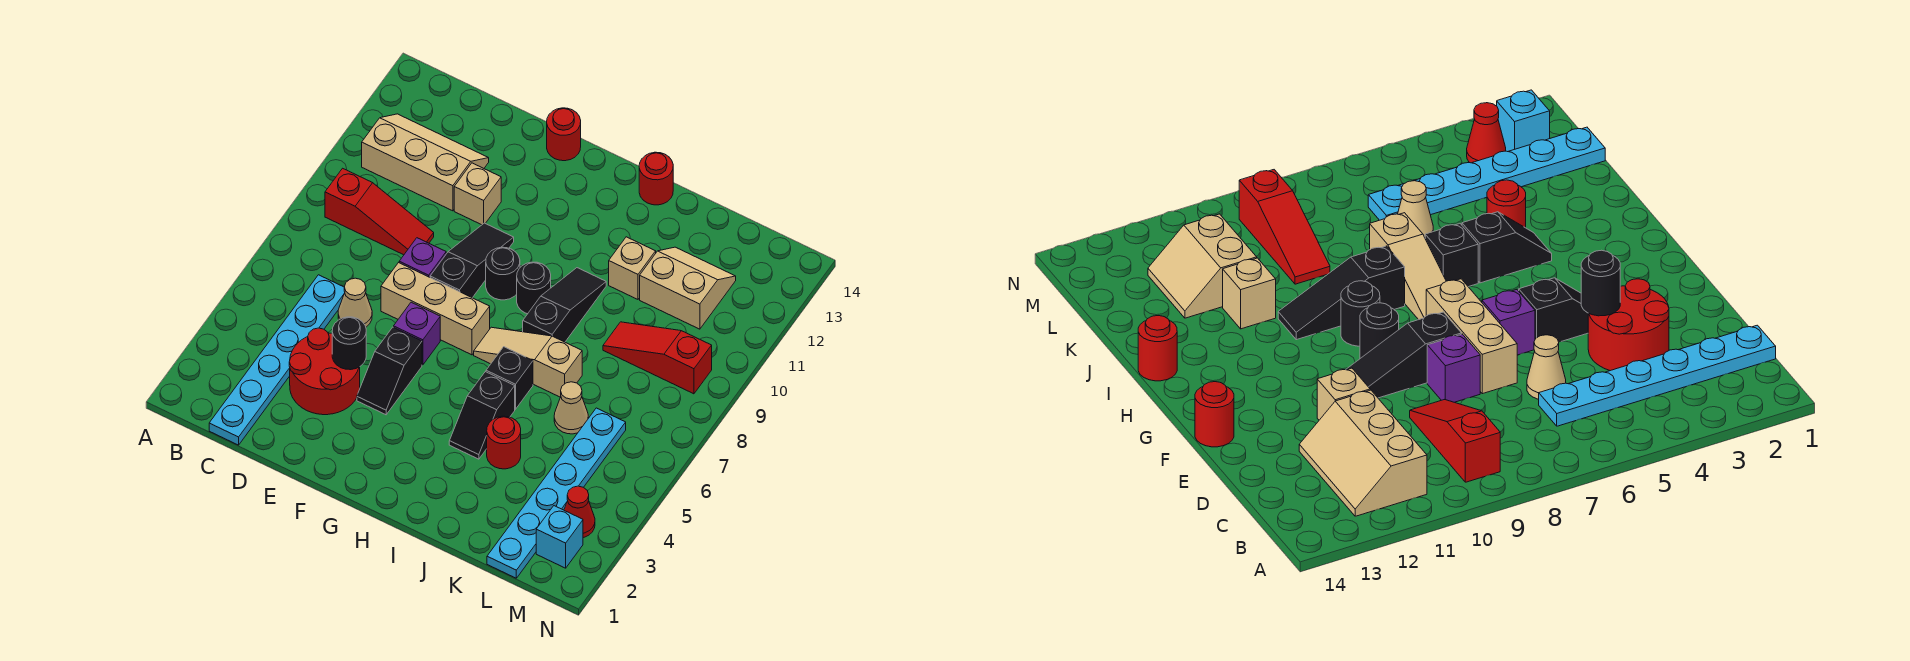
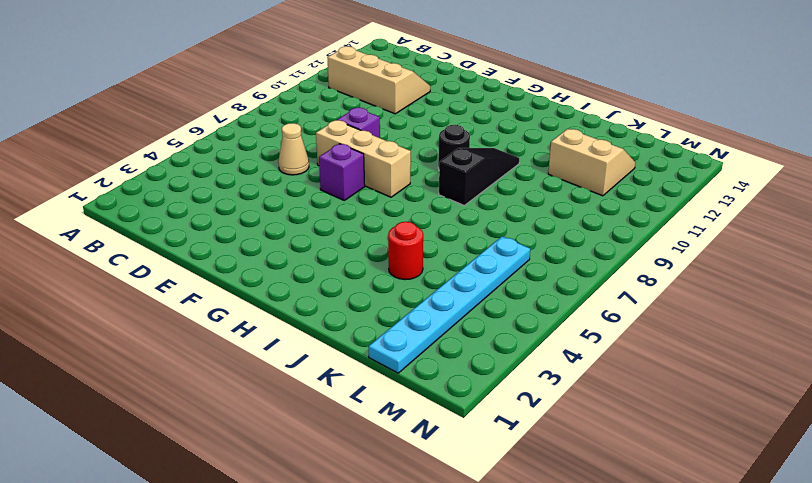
none -> red slope B9:D9 level 1 top B
none -> cyan plate C1:C6 level 1
none -> red round brick D3:E4 level 1

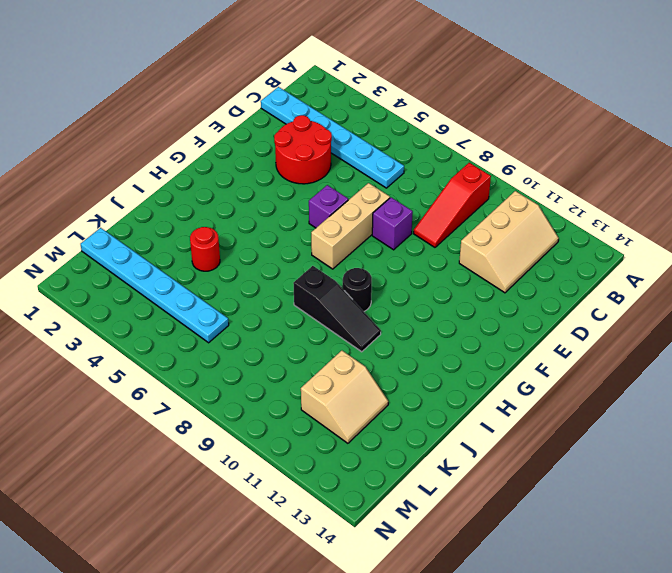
none -> tan cone D6 level 1
none -> tan brick E11 level 1
none -> black slope F4:F5 level 1 top 5

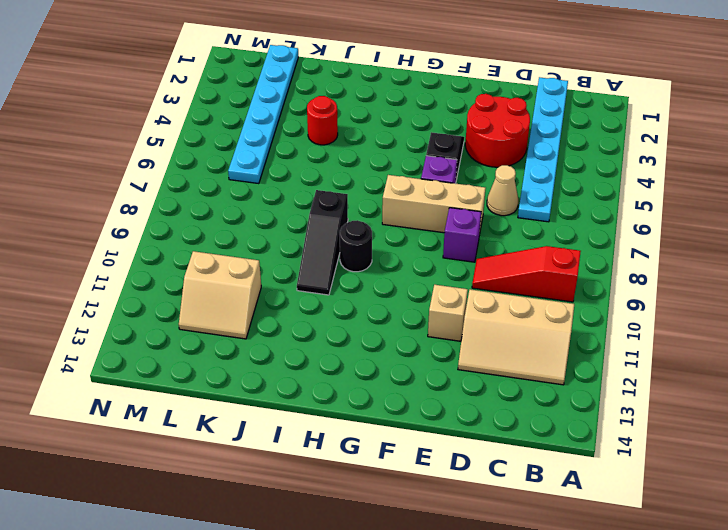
none -> black slope F8:F10 level 1 top 8
none -> red round brick F14 level 1
none -> black round brick G9 level 1

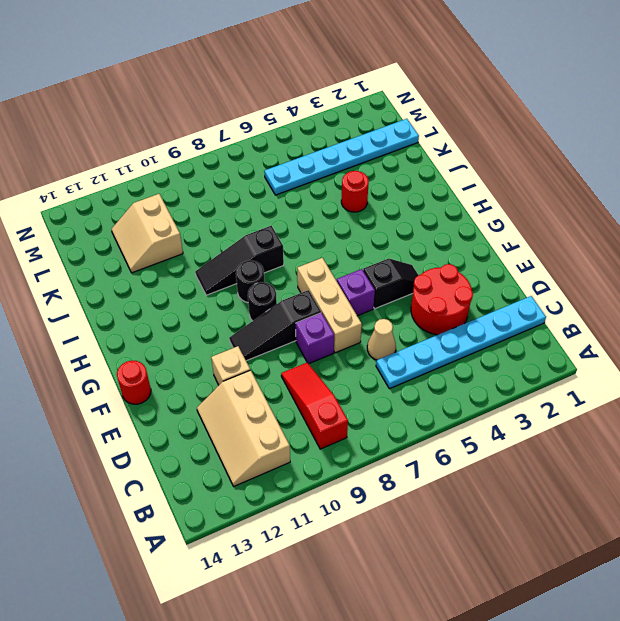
none -> tan slope H7:J7 level 1 top J
none -> black slope I4:I5 level 1 top 5
none -> black brick I6 level 1

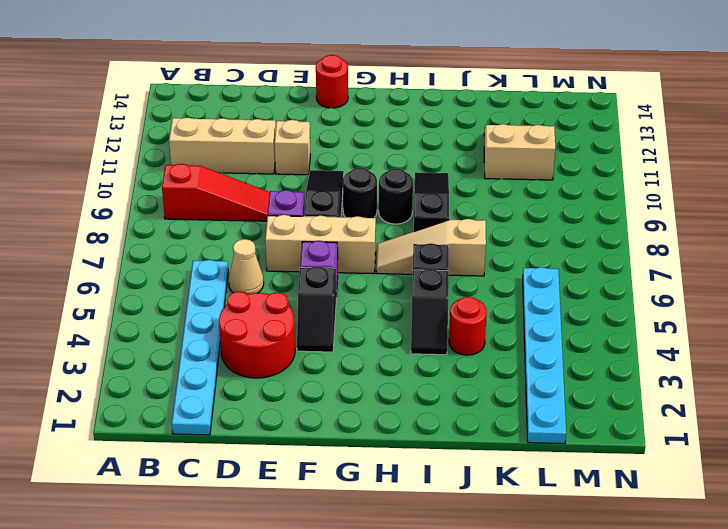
none -> red round brick I14 level 1
none -> tan brick J11 level 1
none -> tan cone K6 level 1

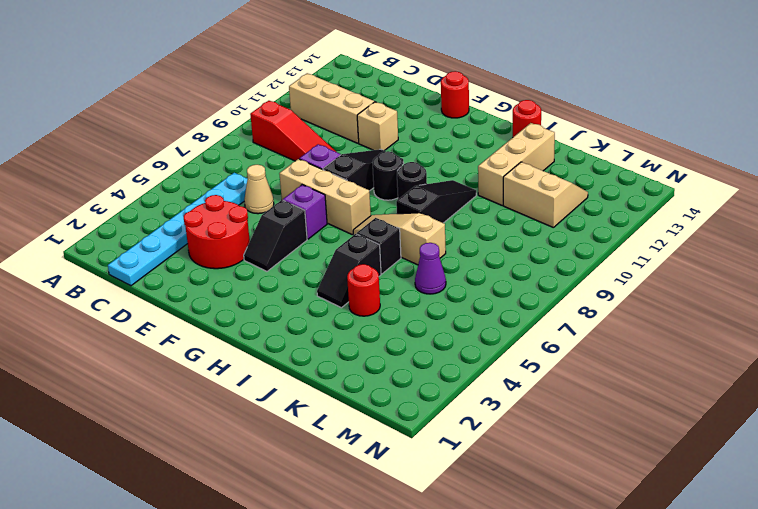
tan brick J11:J13 level 1 -> tan brick J11 level 1
purple cone K6 level 1 -> tan cone K6 level 1
none -> red slope K9:M9 level 1 top M
none -> cyan plate L1:L6 level 1
none -> cyan brick M2 level 1

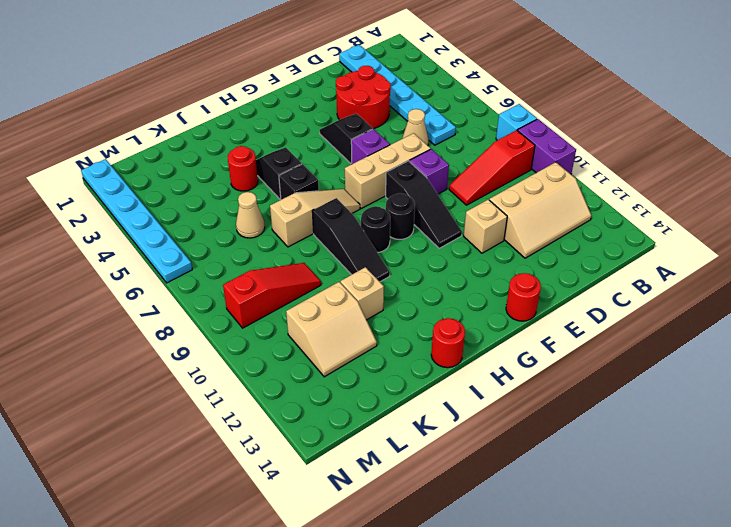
cyan brick A8 level 1 -> cyan brick M2 level 1
purple brick A9:A10 level 1 -> none
cyan plate N1:N6 level 1 -> cyan plate L1:L6 level 1
none -> red cone M3 level 1
none -> black round brick E4 level 2

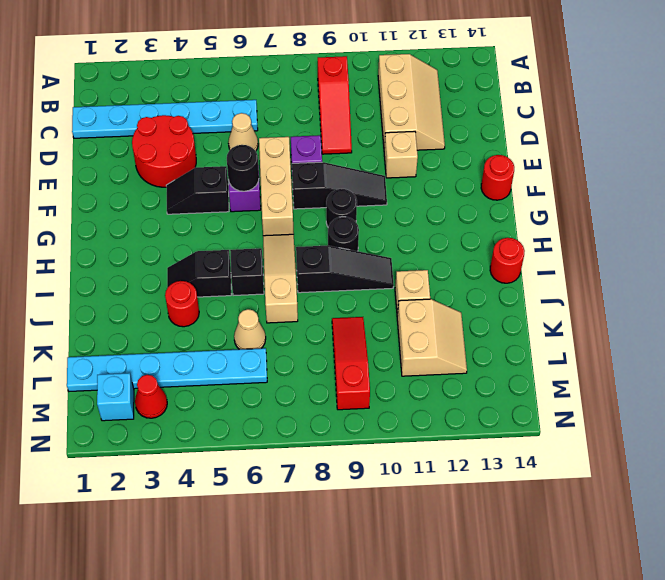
black round brick F6 level 2 -> black round brick E4 level 2

